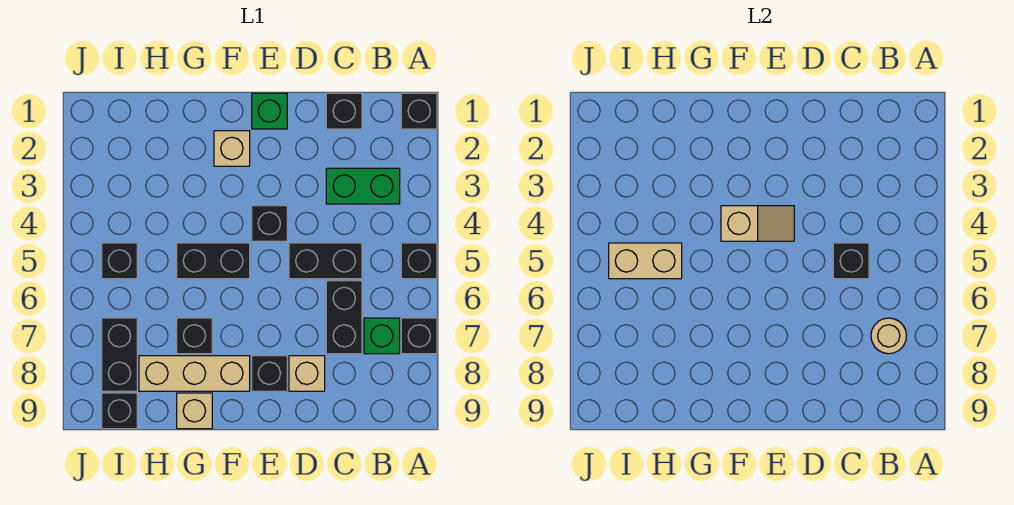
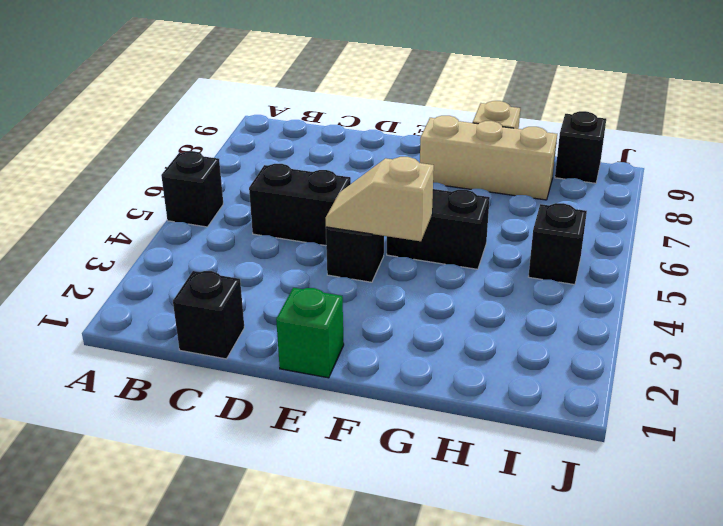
none -> black brick A1 level 1
none -> black brick A7 level 1
none -> green brick B3:C3 level 1

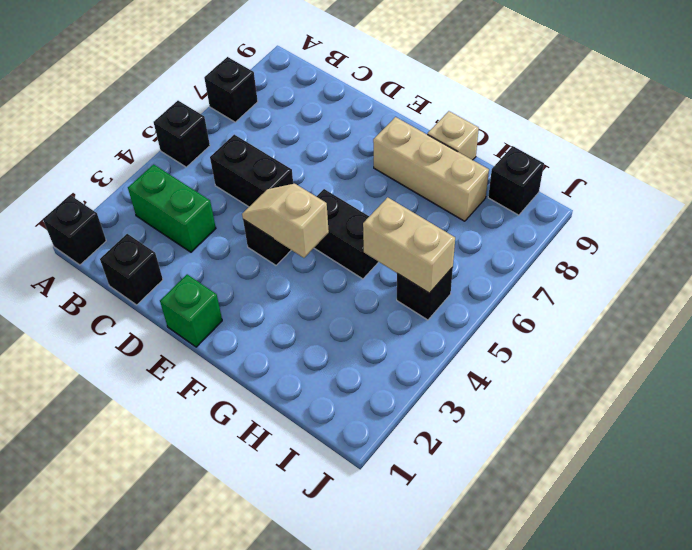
none -> green brick B7 level 1
none -> black brick C6:C7 level 1
none -> tan brick D8 level 1

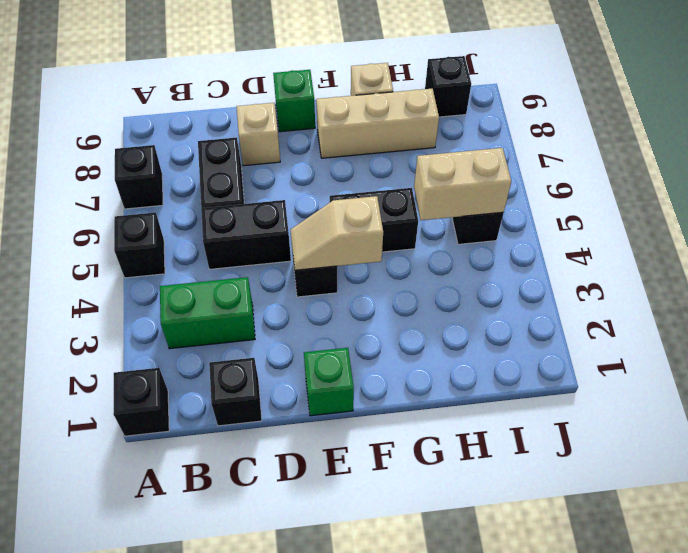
green brick E9 level 1 -> green brick B7 level 1
none -> black brick E8 level 1
none -> tan brick F2 level 1
none -> black brick G7 level 1

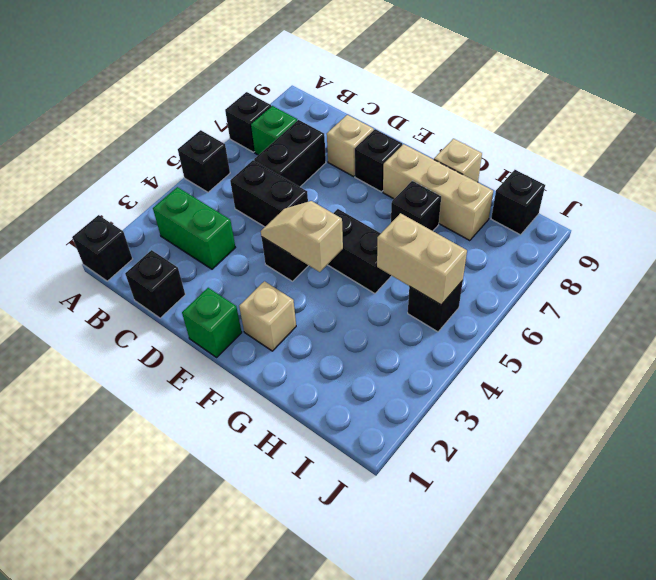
none -> black brick I7:I8 level 1
none -> tan round brick B7 level 2
none -> black brick C5 level 2

